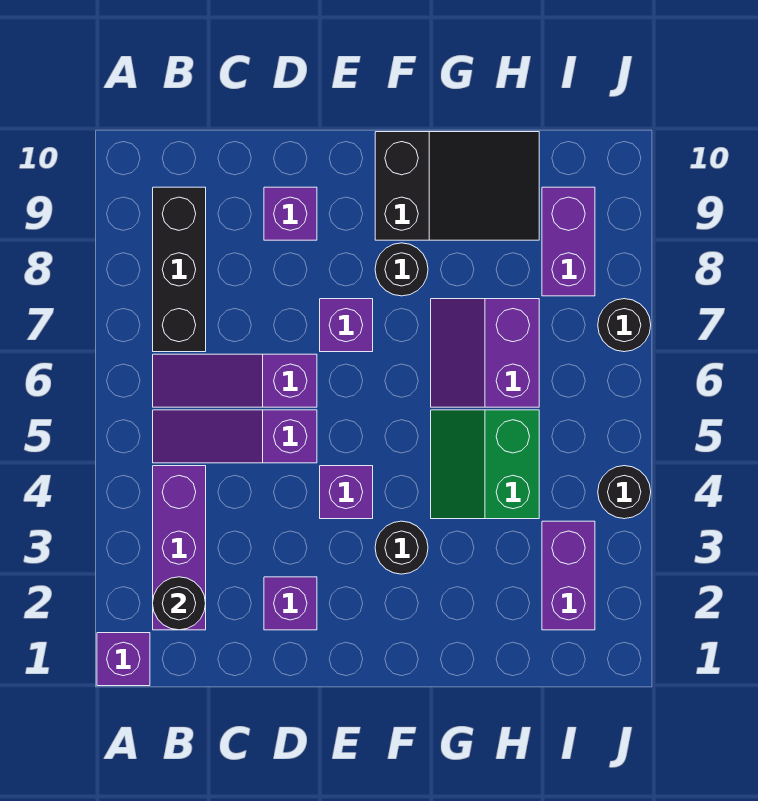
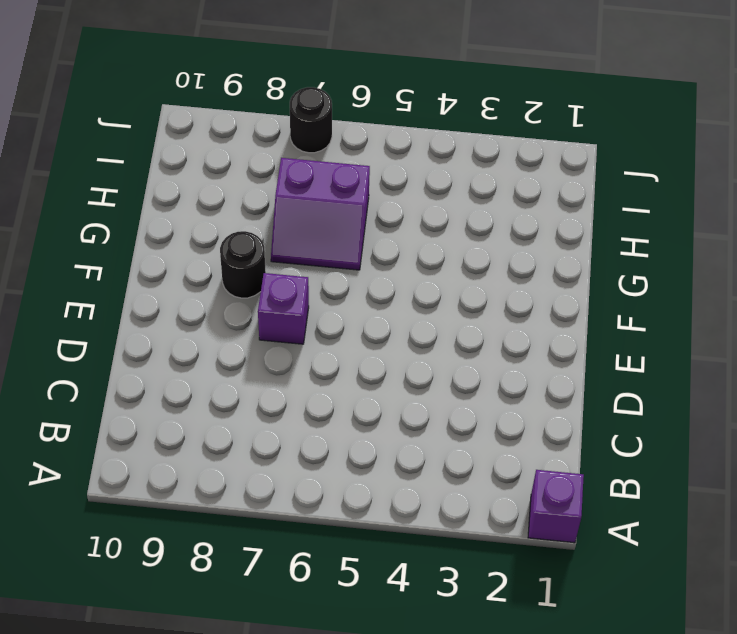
none -> purple brick B2:B4 level 1
none -> purple slope B5:D5 level 1 top D
none -> purple slope B6:D6 level 1 top D

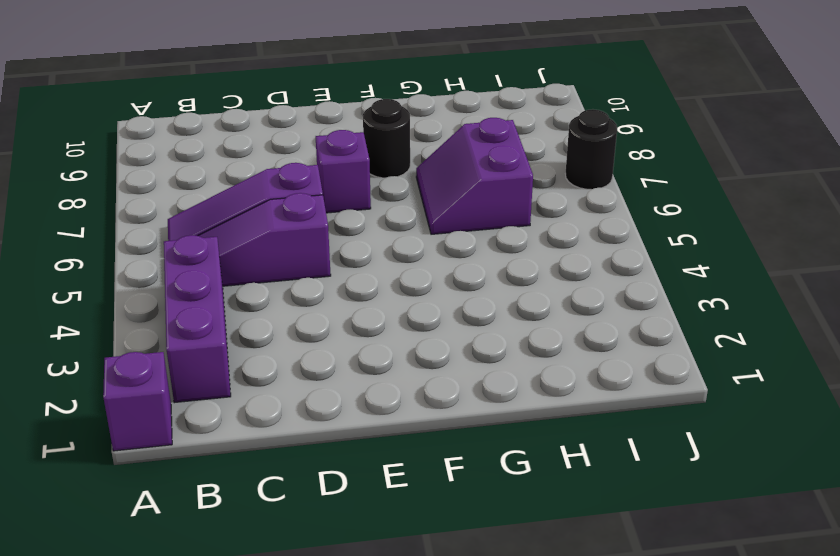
none -> black brick B7:B9 level 1
none -> purple brick D2 level 1
none -> purple brick D9 level 1

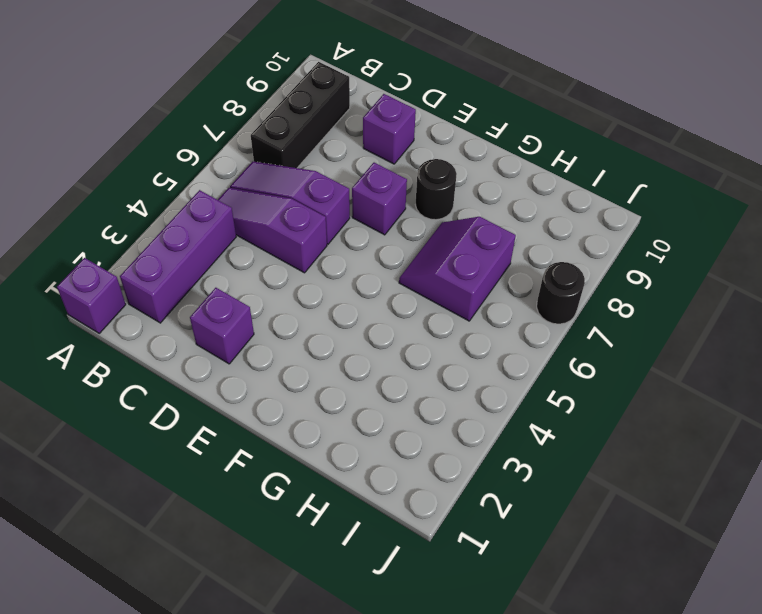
none -> purple brick E4 level 1
none -> black round brick F3 level 1
none -> black slope F9:H10 level 1 top F

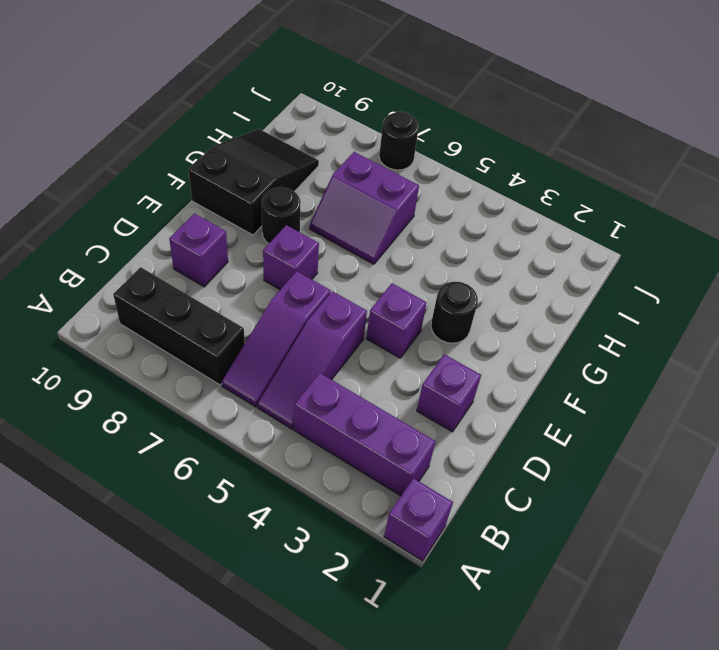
none -> green slope G4:H5 level 1 top H
none -> purple brick I2:I3 level 1
none -> purple brick I8:I9 level 1

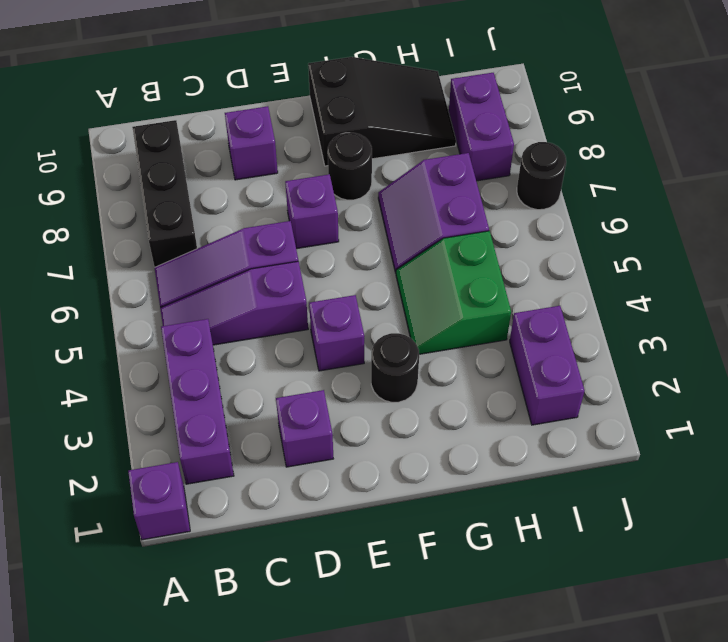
none -> black round brick J4 level 1
none -> black round brick B2 level 2

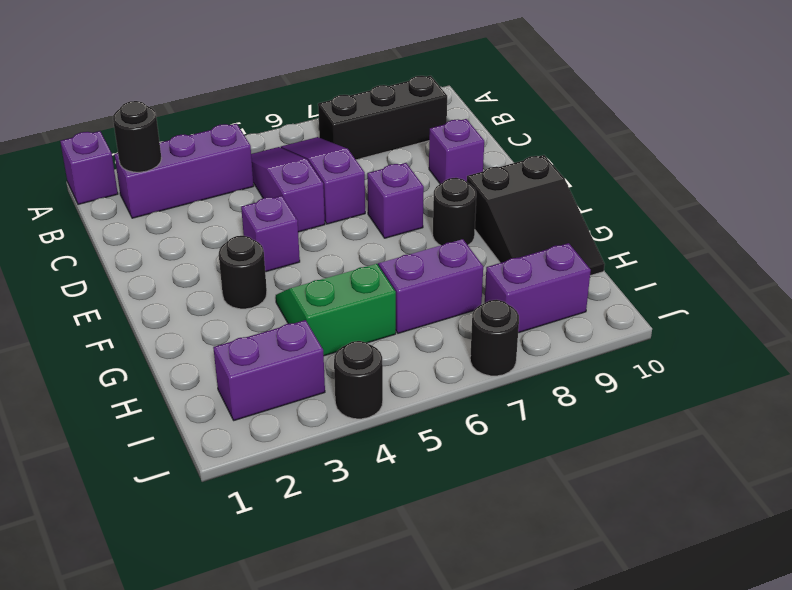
none -> purple brick D2 level 1

